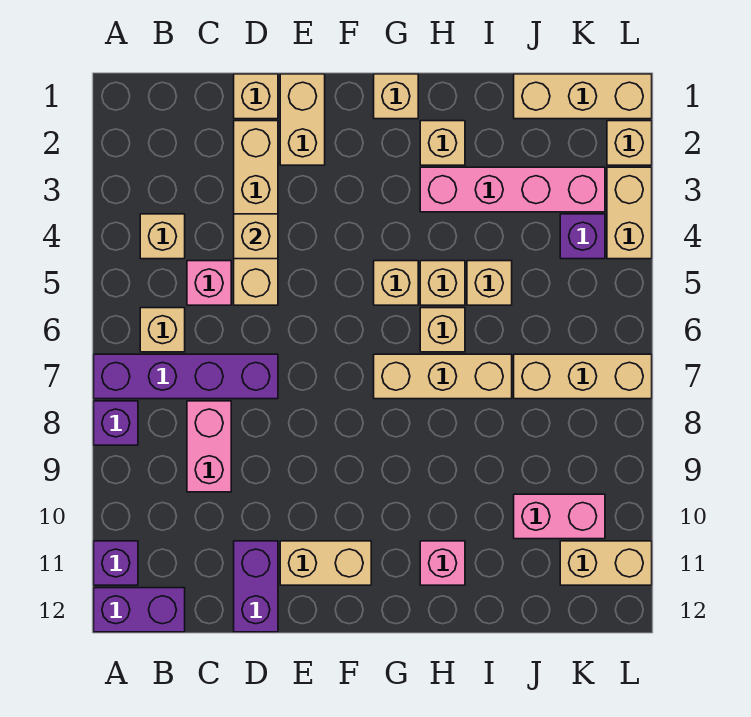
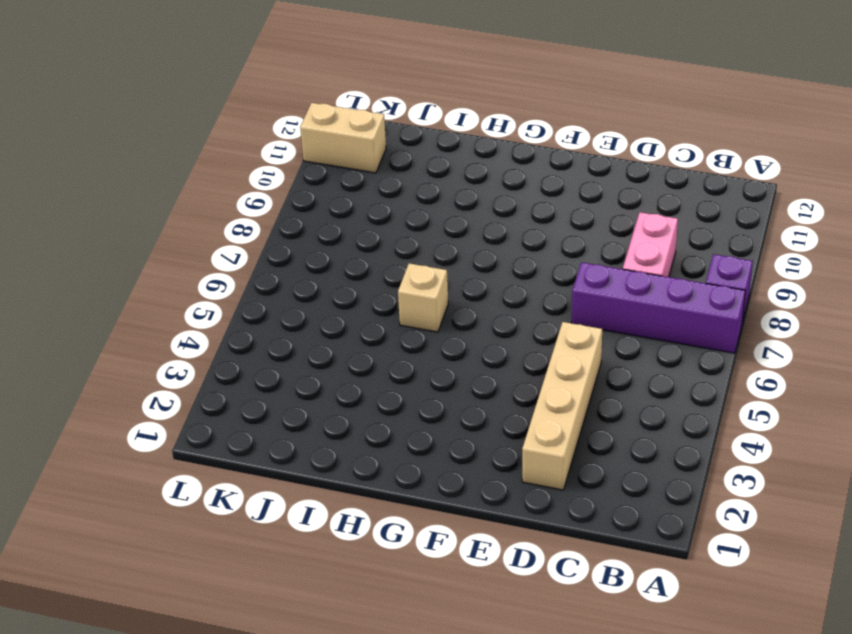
none -> purple brick A11 level 1
none -> purple brick A12:B12 level 1
none -> tan brick B4 level 1
none -> tan brick B6 level 1

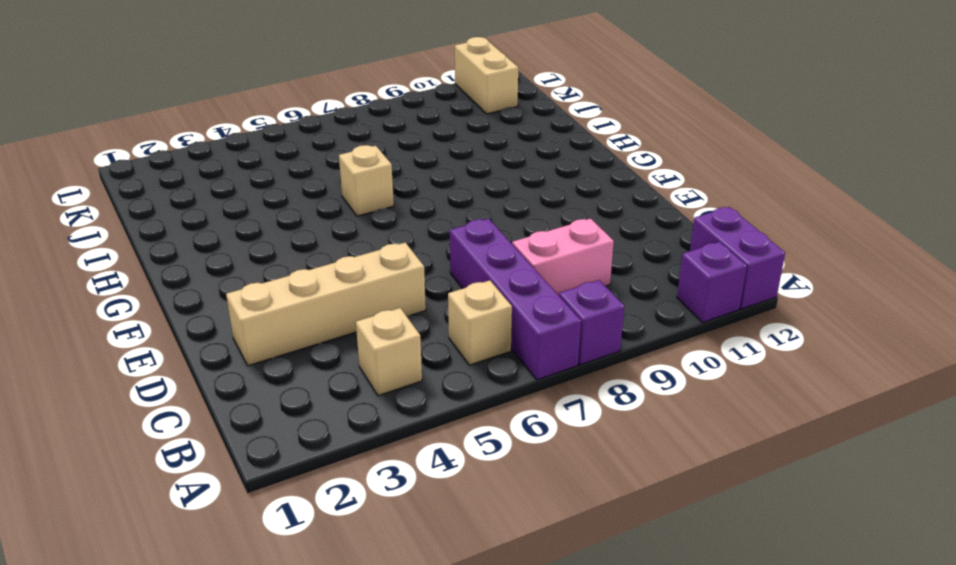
none -> pink brick C5 level 1
none -> tan brick D1 level 1
none -> purple brick D11:D12 level 1
none -> tan brick E1:E2 level 1

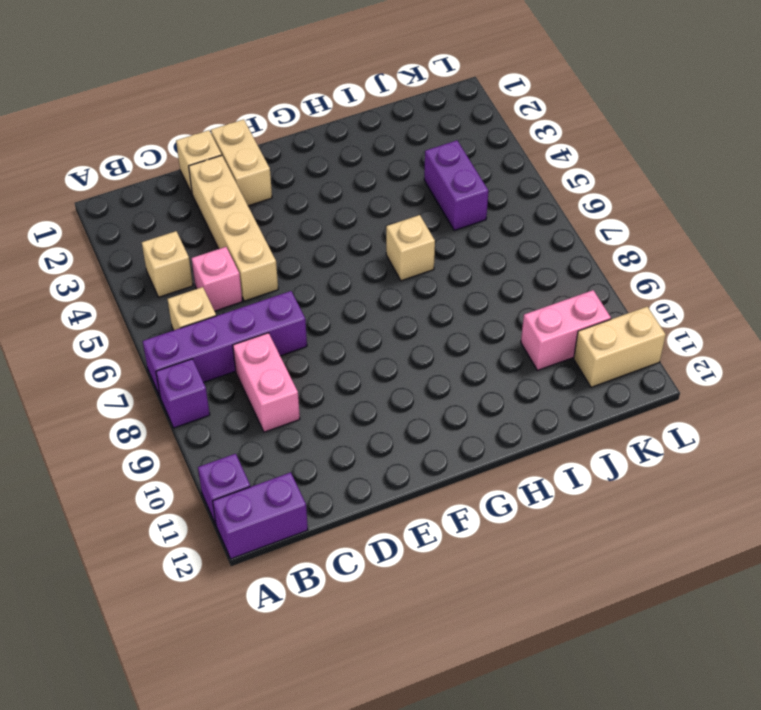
purple brick J4:J5 level 1 -> purple brick D11:D12 level 1
none -> tan brick E11:F11 level 1
none -> tan brick G1 level 1
none -> tan brick G5 level 1
none -> tan brick G7:I7 level 1

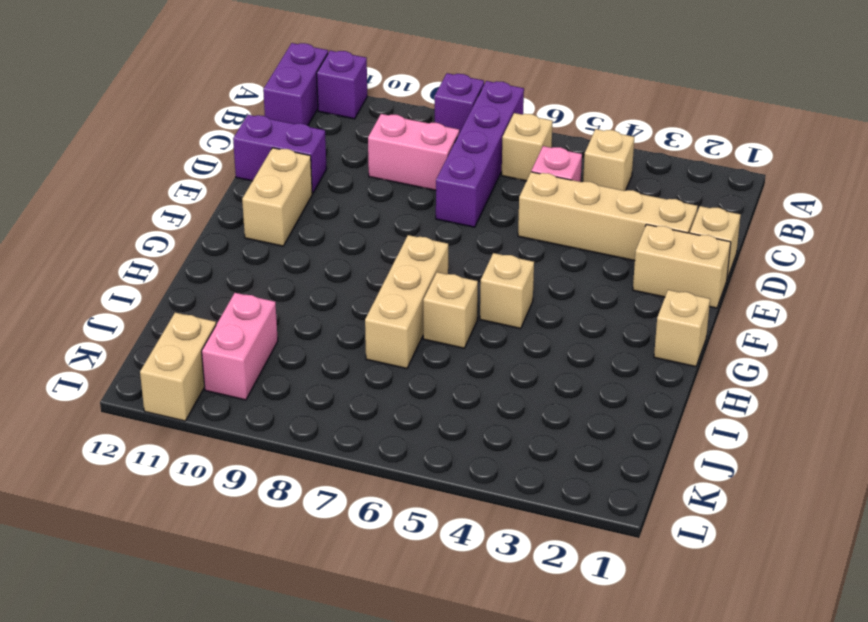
none -> tan brick H2 level 1
none -> pink brick H3:K3 level 1
none -> tan brick H5 level 1
none -> pink brick H11 level 1

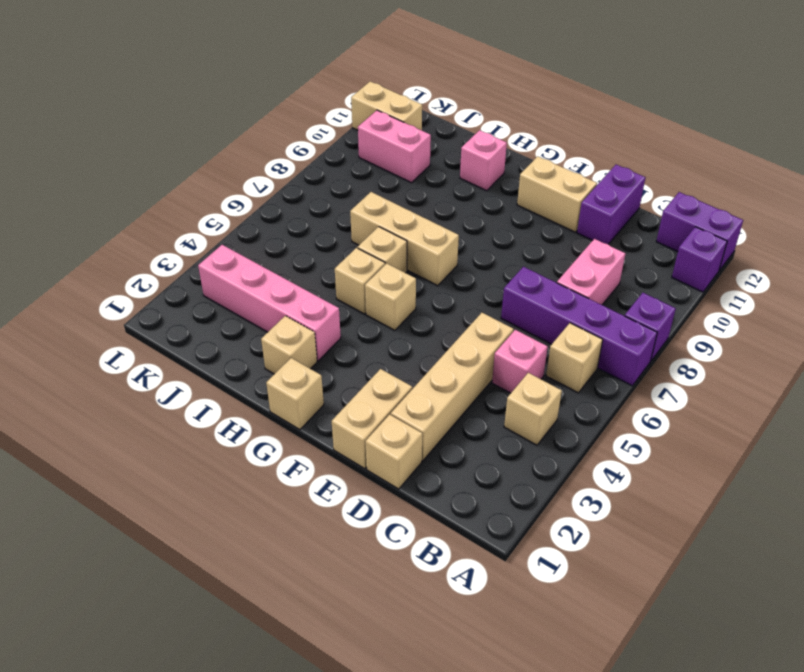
none -> tan brick I5 level 1
none -> tan brick J1:L1 level 1
none -> tan brick J7:L7 level 1
none -> purple brick K4 level 1

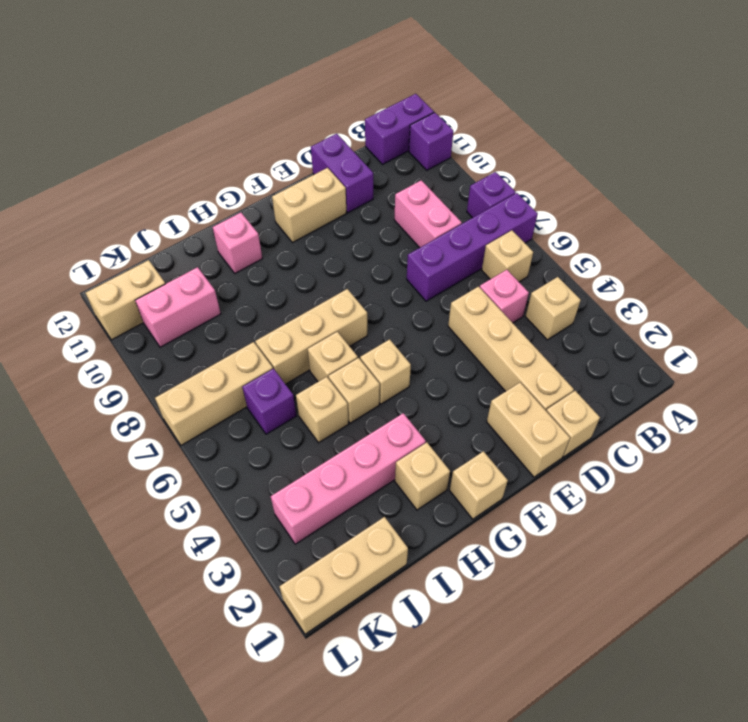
purple brick J6 level 1 -> purple brick K4 level 1
none -> tan brick L2 level 1
none -> tan brick L3:L4 level 1
none -> tan brick D4 level 2

